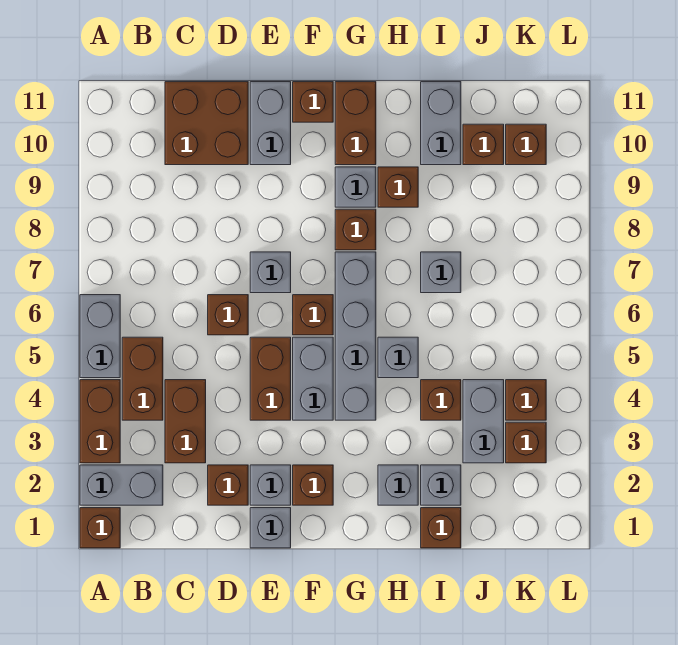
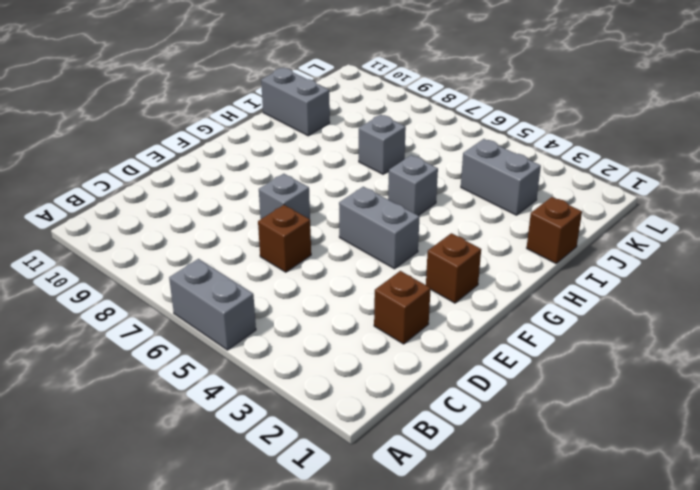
none -> brown brick A1 level 1
none -> grey brick A2:B2 level 1
none -> brown brick A3:A4 level 1
none -> brown brick B4:B5 level 1

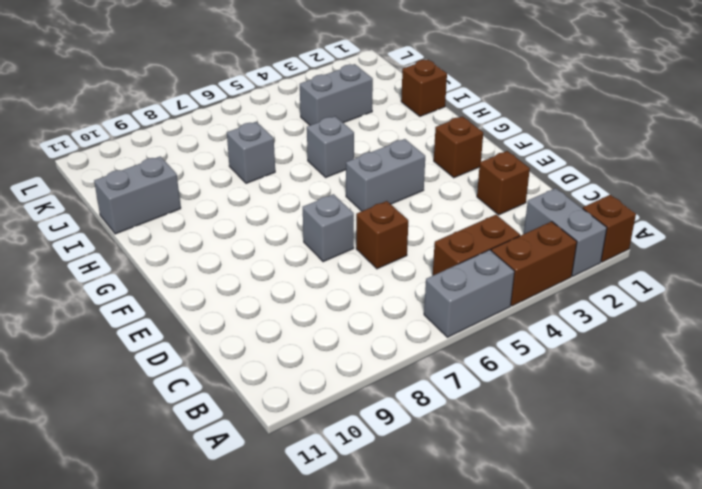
none -> brown brick C3:C4 level 1
none -> brown brick C10:D11 level 1
none -> grey brick E1 level 1
none -> grey brick E2 level 1

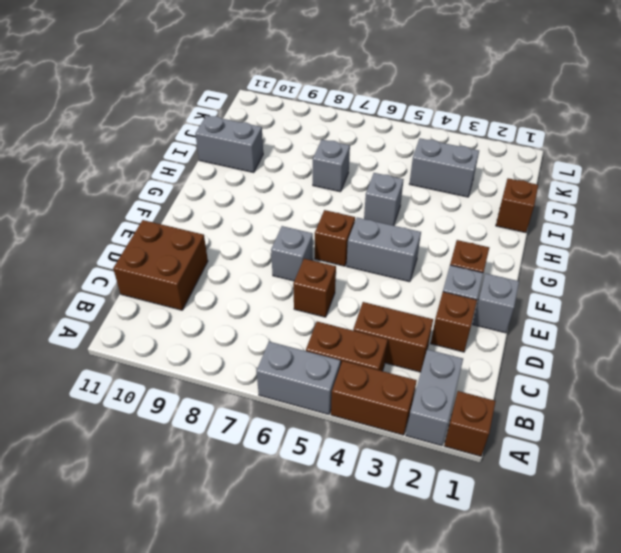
none -> brown brick E4:E5 level 1
none -> grey brick E10:E11 level 1
none -> brown brick F11 level 1
none -> grey brick G4:G7 level 1

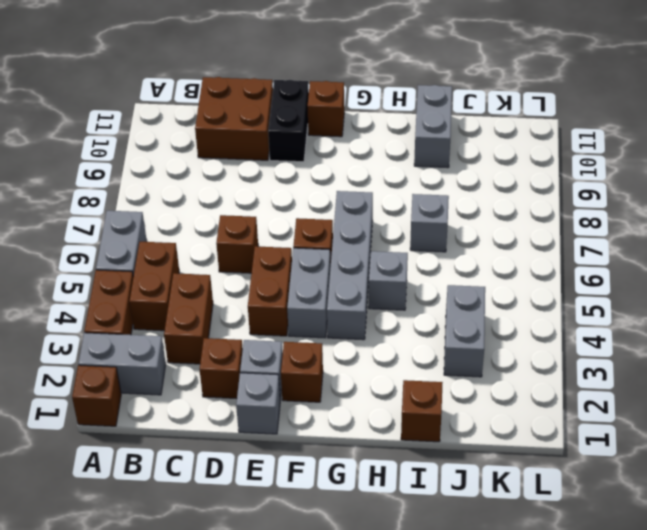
black brick E10:E11 level 1 -> grey brick E10:E11 level 1
none -> grey brick E7 level 1
none -> brown brick G8 level 1
none -> grey brick G9 level 1
none -> brown brick G10:G11 level 1

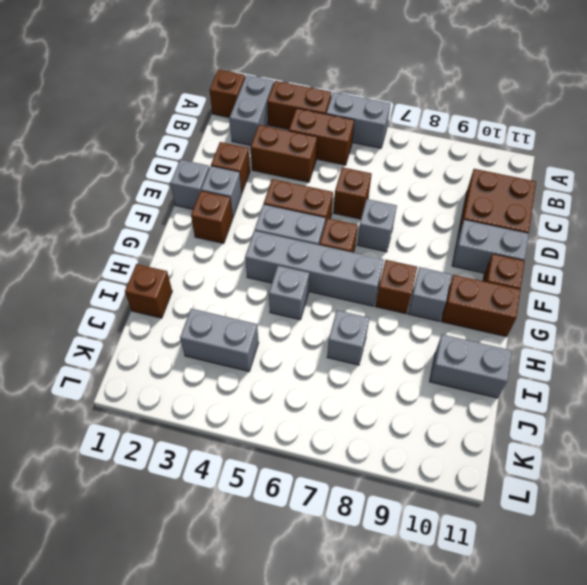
none -> grey brick H2 level 1
none -> brown brick H9 level 1
none -> grey brick I2 level 1
none -> brown brick I4 level 1

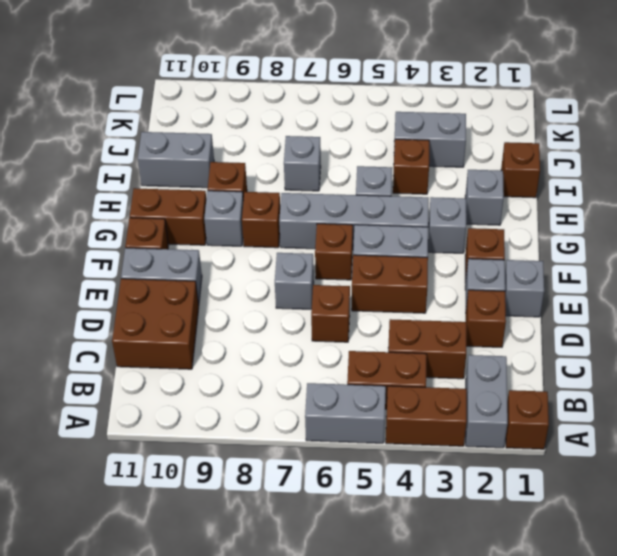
grey brick G3 level 1 -> grey brick I2 level 1
none -> brown brick J10 level 1
none -> brown brick K3 level 1
none -> brown brick K4 level 1
none -> brown brick K10 level 1

